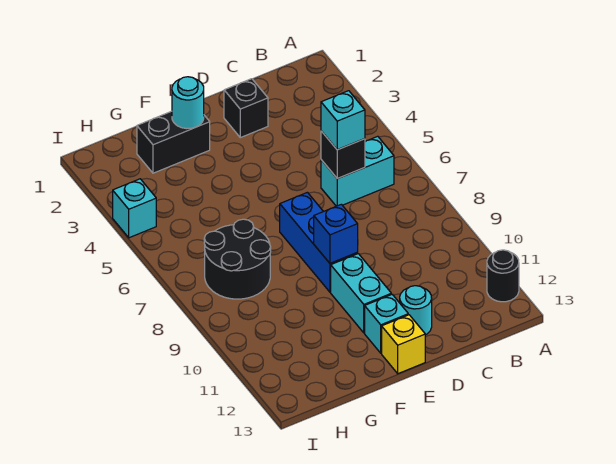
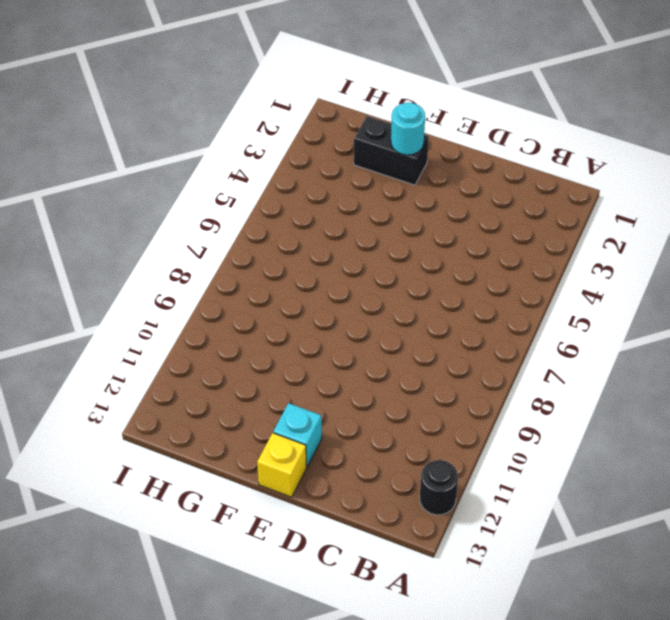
none -> cyan brick B6:C6 level 1
none -> black brick D2 level 1
none -> cyan round brick D12 level 1

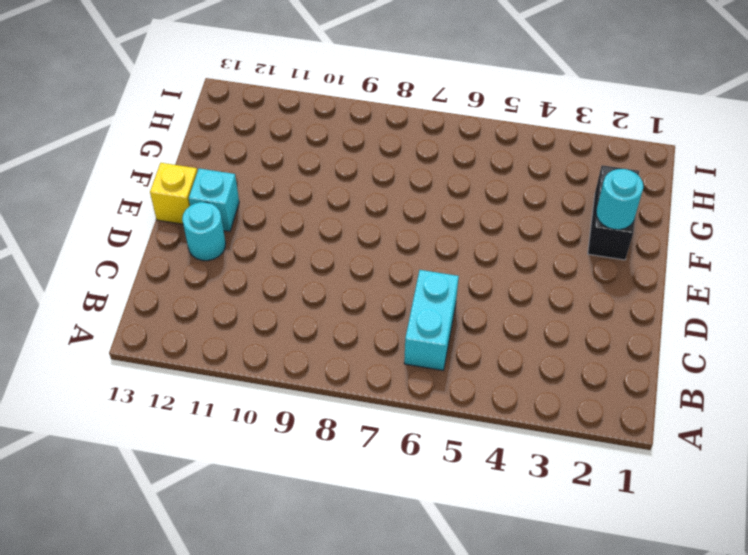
none -> black round brick A12 level 1
none -> black brick D2 level 1
none -> blue brick E7:E9 level 1

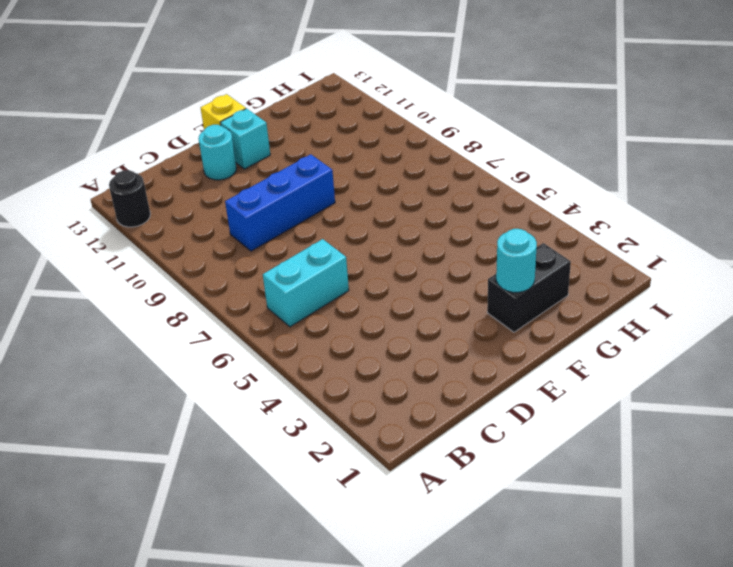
blue brick C9:E9 level 1 -> blue brick E7:E9 level 1
none -> black brick D2 level 1
none -> cyan brick E10:E11 level 1
none -> black round brick G7:H8 level 1

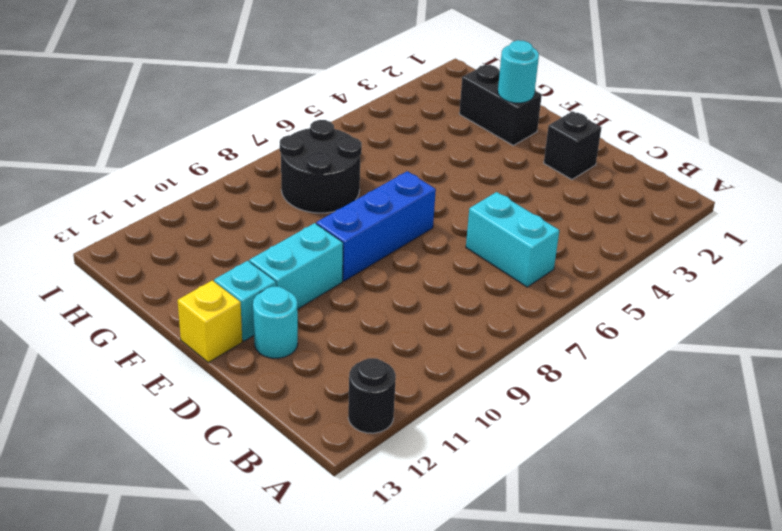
none -> cyan brick I4 level 1
none -> black brick C6 level 2
none -> blue brick E9 level 2

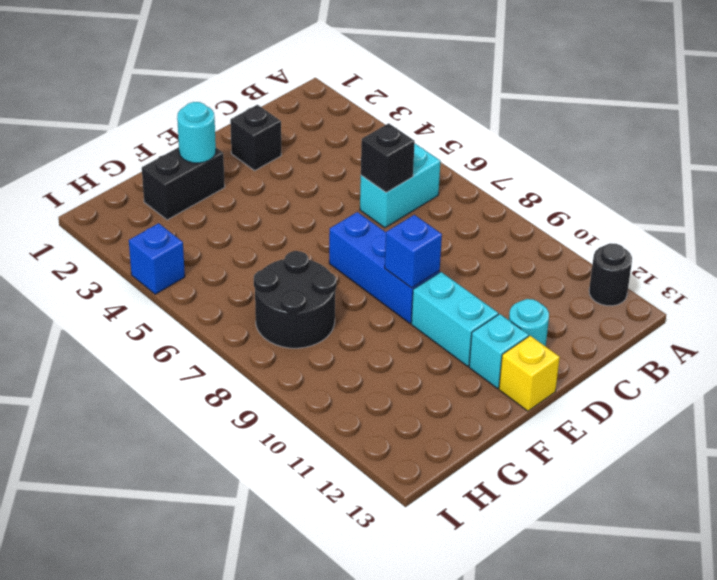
blue brick I4 level 1 -> cyan brick I4 level 1
none -> cyan brick C6 level 3

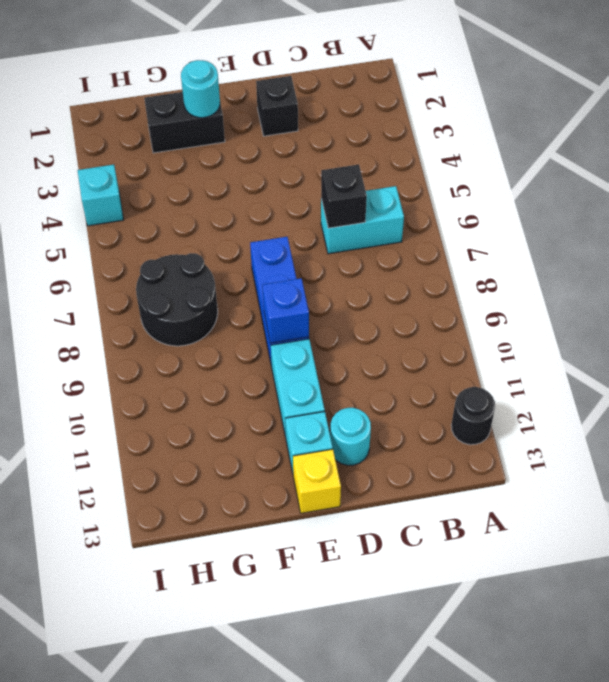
none -> cyan brick C6 level 3

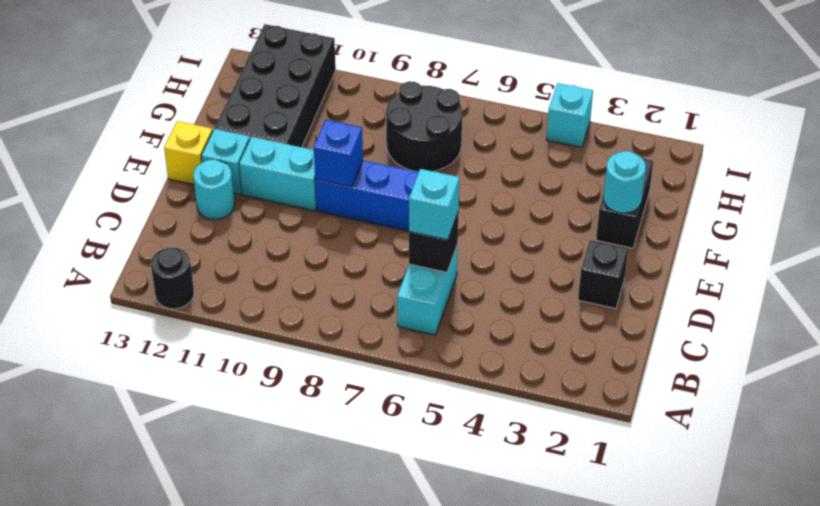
black brick F11:I12 level 1 -> none

